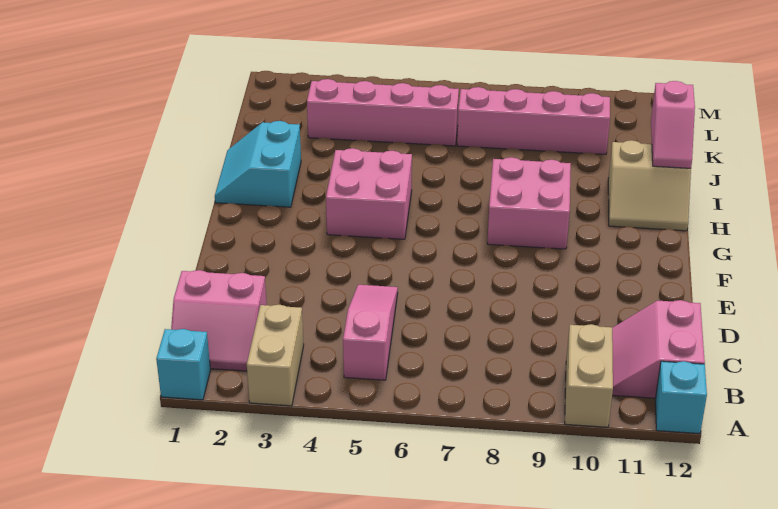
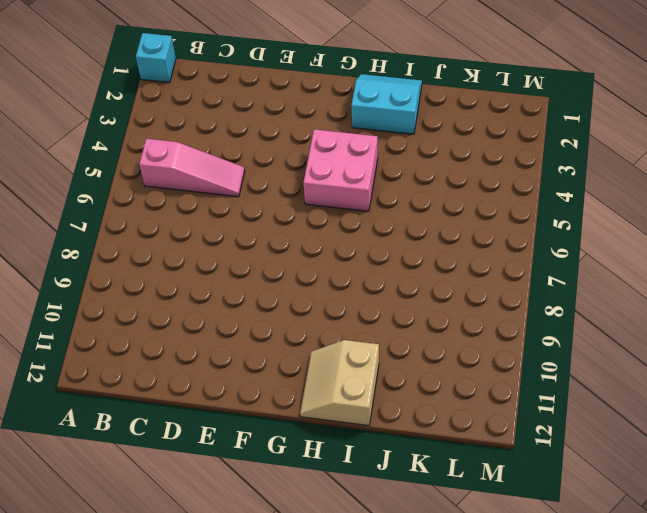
none -> tan brick A3:B3 level 1
none -> tan brick A10:B10 level 1
none -> cyan brick A12 level 1

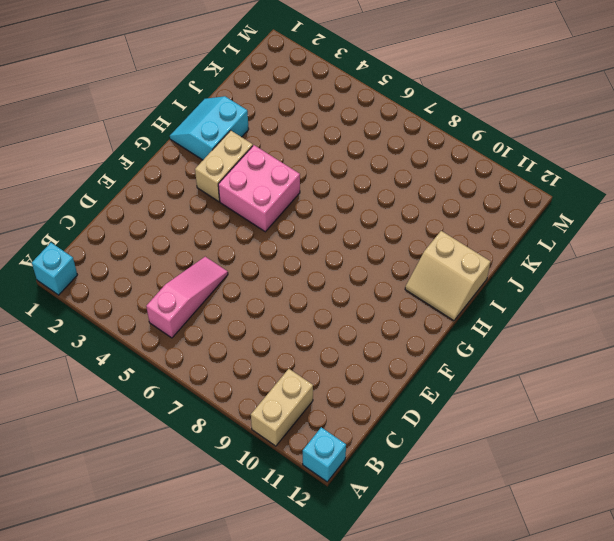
tan brick G3:H3 level 1 -> tan brick A3:B3 level 1
none -> pink slope B1:C2 level 1 top C
none -> pink slope B11:C12 level 1 top 12
none -> pink brick G8:H9 level 1

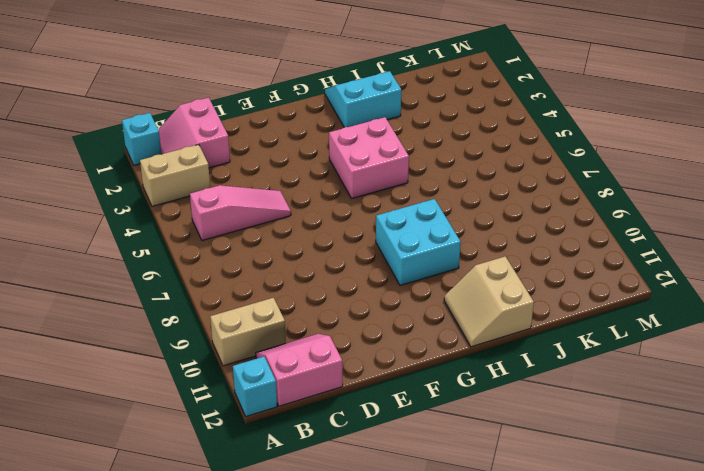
cyan brick G8:H9 level 1 -> pink brick G8:H9 level 1
none -> pink brick K3:K6 level 1
none -> pink brick K7:K10 level 1
none -> pink slope I12:J12 level 2 top J

